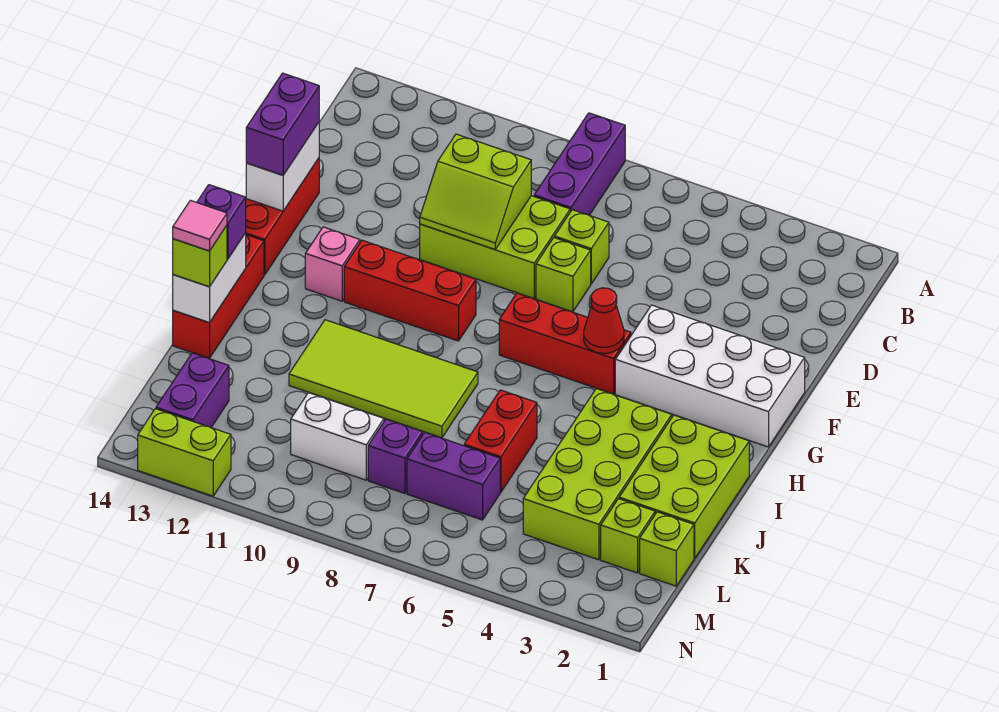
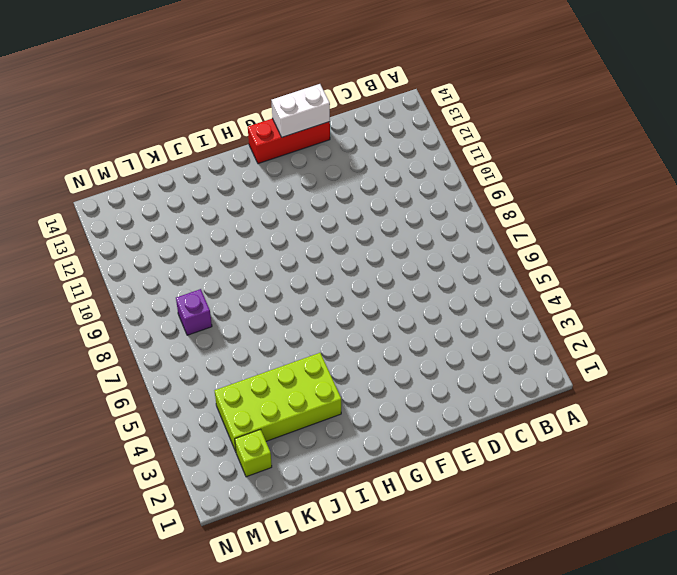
none -> purple brick A8:C8 level 1
none -> lime brick D7 level 1
none -> lime brick D8:E10 level 1

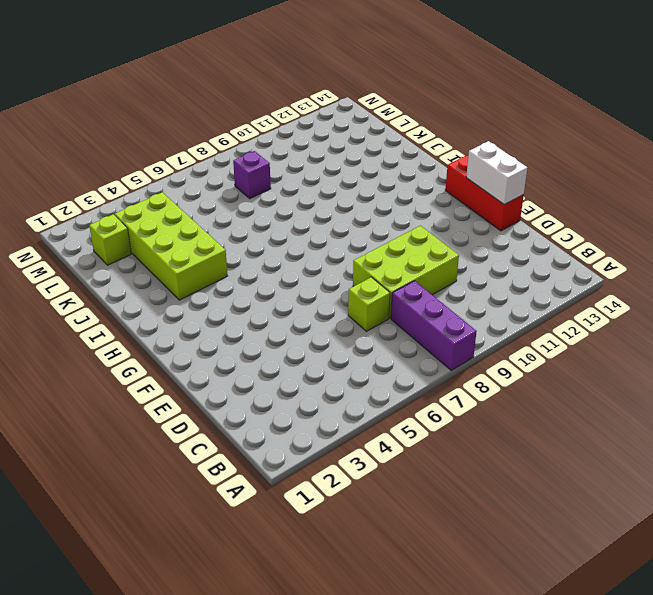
none -> lime brick E7 level 1
none -> white brick F1:G4 level 1
none -> red brick G5:G7 level 1

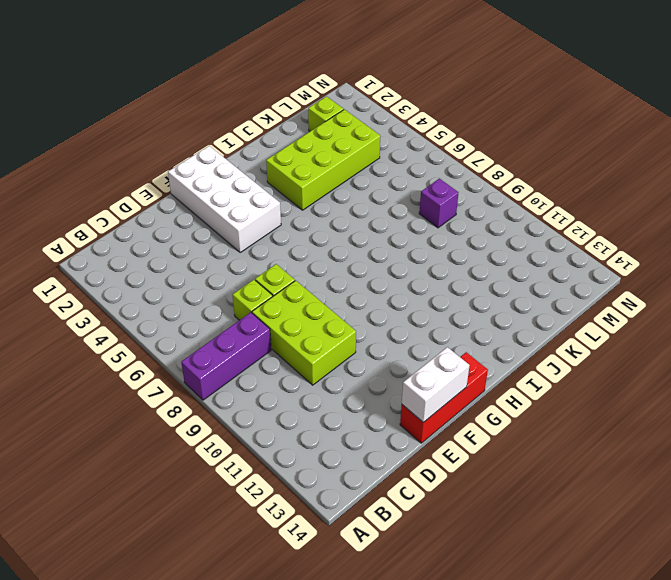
none -> red brick G5:G7 level 1
none -> red brick G9:G11 level 1
none -> pink brick G12 level 1

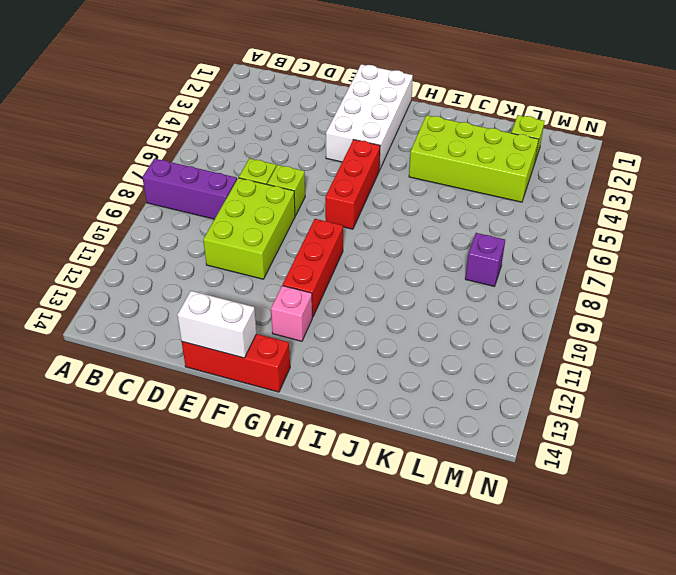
none -> red brick H14:J14 level 1
none -> lime brick I1:K2 level 1
none -> lime tile I8:J11 level 1

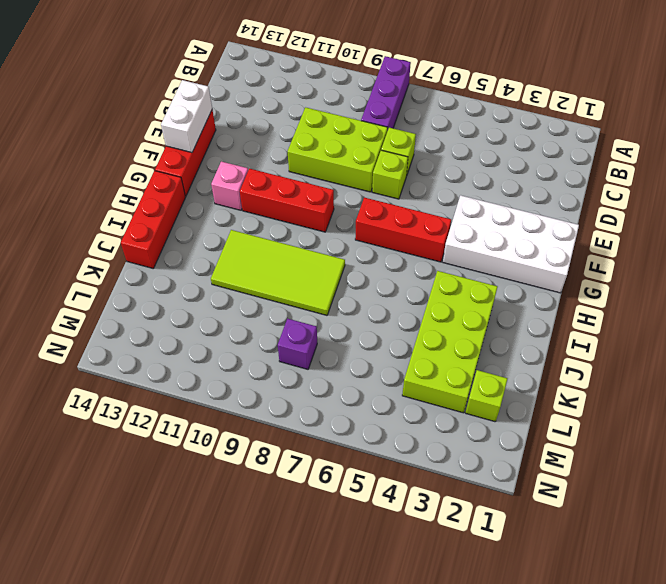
none -> lime brick I1:K2 level 1
none -> red brick J6:K6 level 1
none -> lime brick L1 level 1

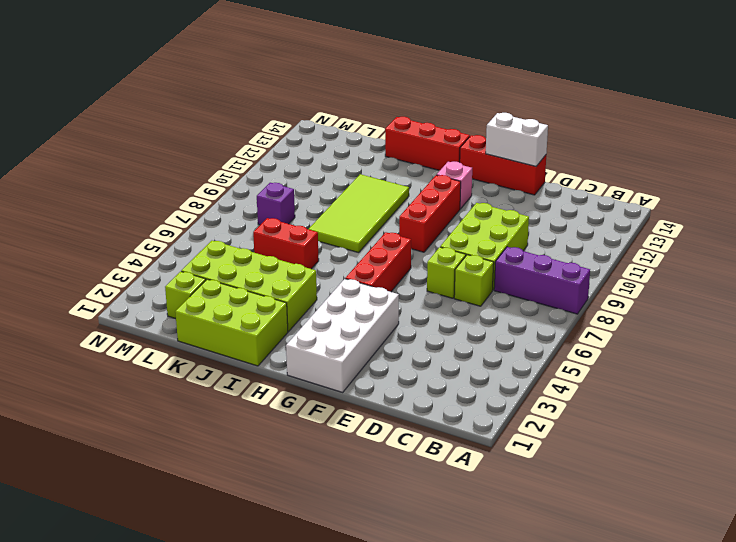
none -> lime brick L1 level 1
none -> purple brick L6:L7 level 1
none -> white brick L9:L10 level 1

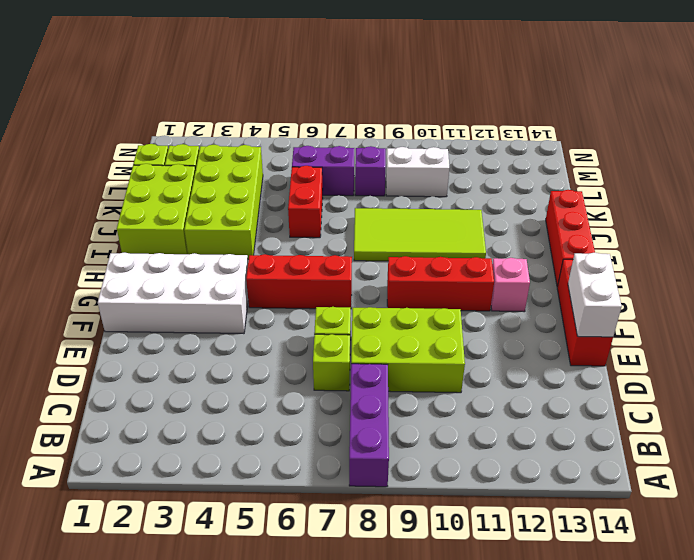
none -> purple brick L13:M13 level 1
none -> lime brick N12:N13 level 1
none -> lime slope D9:E10 level 2 top D

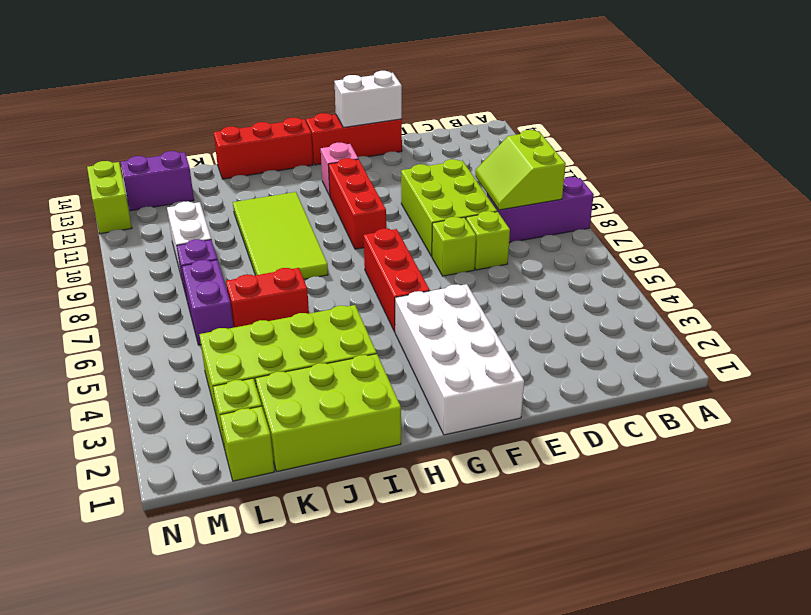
lime slope B8:C9 level 2 top B -> lime slope D9:E10 level 2 top D
none -> red cone G5 level 2
none -> white brick I14:J14 level 2
none -> purple brick E14:F14 level 3

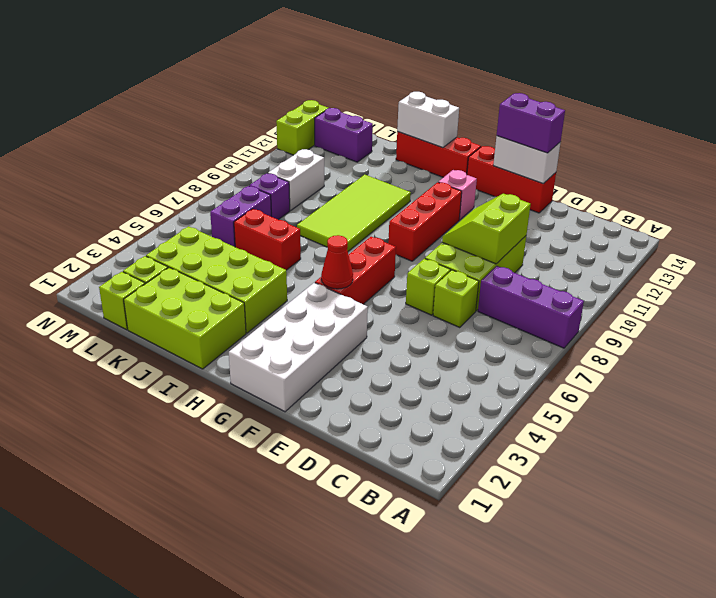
none -> purple brick I14 level 3
none -> lime brick J14 level 3
none -> pink tile J14 level 4

